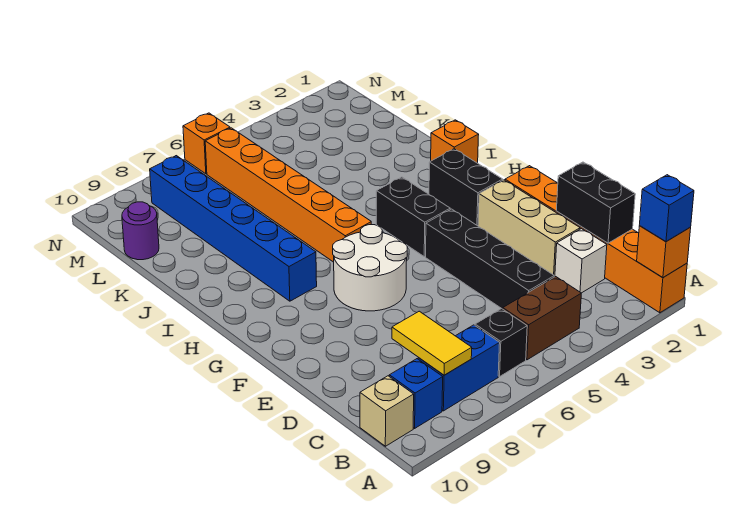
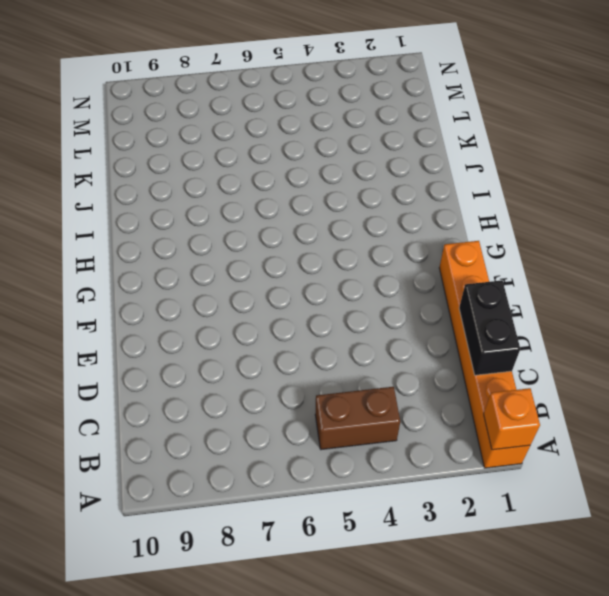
none -> black brick B6 level 1
none -> blue brick B7:B8 level 1
none -> blue brick B9 level 1

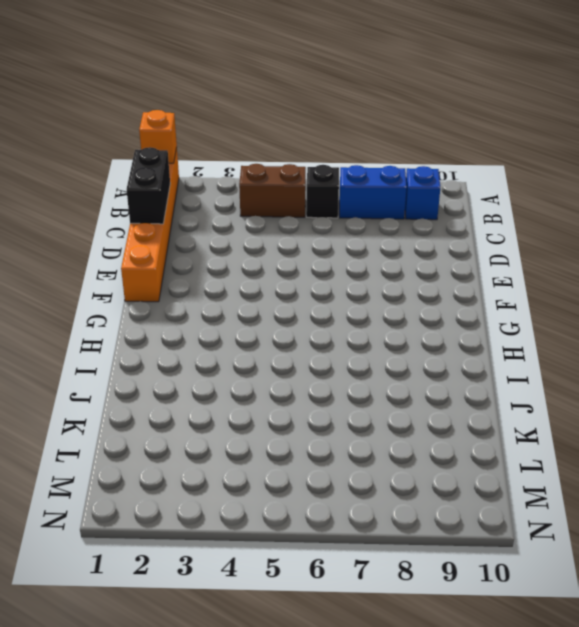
none -> tan brick B10 level 1
none -> white brick C2 level 1
none -> black brick C4:F4 level 1

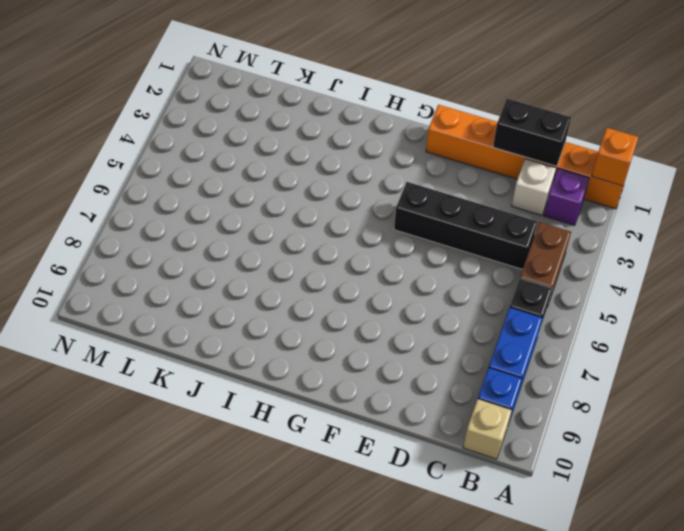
purple brick B2 level 1 -> none
none -> tan brick D2:F2 level 1
none -> white round brick F6:G7 level 1
none -> black brick G2:H2 level 1

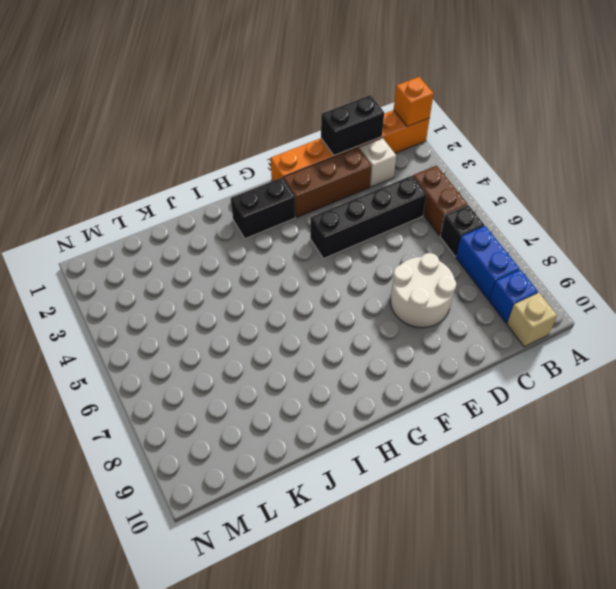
brown brick D2:F2 level 1 -> tan brick D2:F2 level 1
white round brick D7:E8 level 1 -> white round brick F6:G7 level 1
none -> black brick G4:H4 level 1
none -> orange brick H6:M6 level 1
none -> blue brick H8:M8 level 1

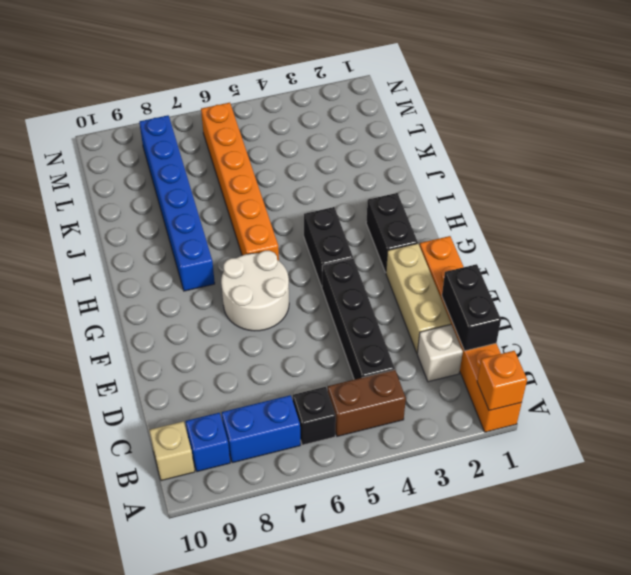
none -> orange brick I1 level 1
none -> purple round brick L10 level 1
none -> orange brick N6 level 1

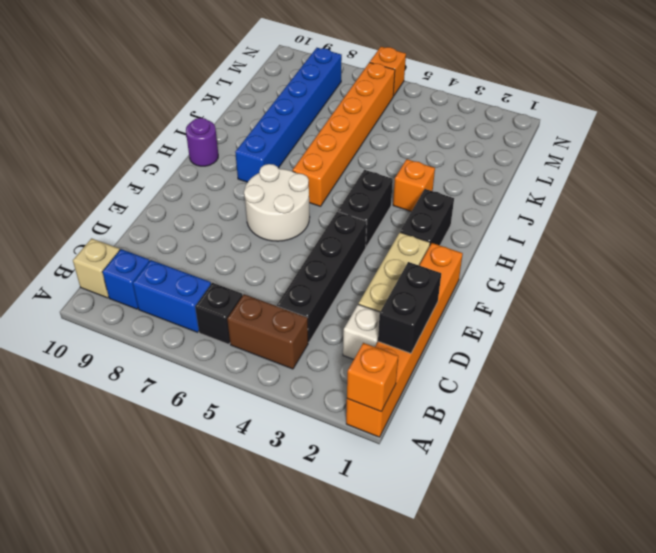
purple round brick H10 level 1 -> purple round brick L10 level 1
orange brick I3 level 1 -> orange brick I1 level 1
none -> yellow tile B8:C8 level 2
none -> blue brick A1 level 3

